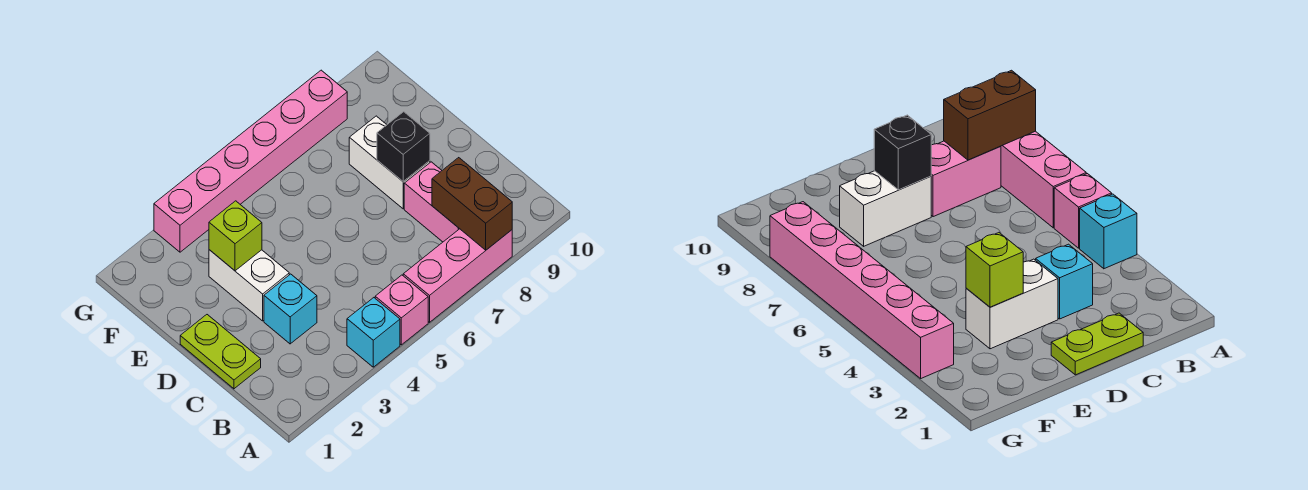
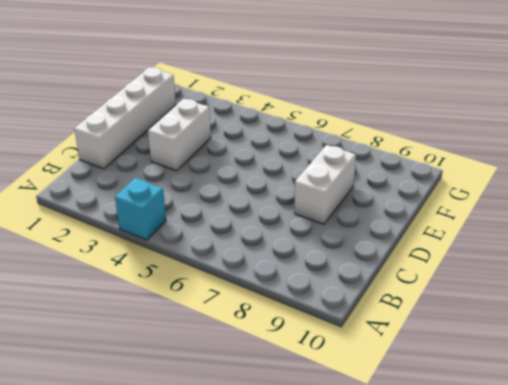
white brick C1:F1 level 1 -> lime plate C1:D1 level 1
none -> pink brick A5 level 1
none -> pink brick A6:A8 level 1
none -> pink brick B8:C8 level 1

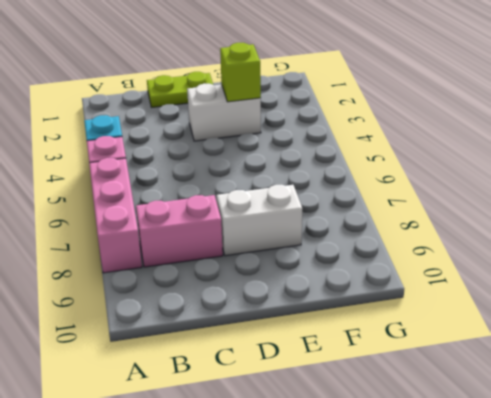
none -> cyan brick C3 level 1
none -> pink brick G3:G8 level 1
none -> brown brick A8:B8 level 2

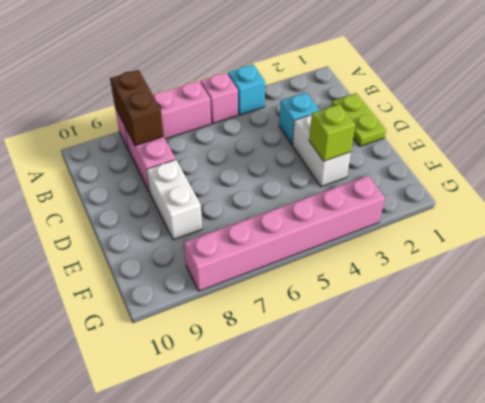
none -> black brick D8 level 2

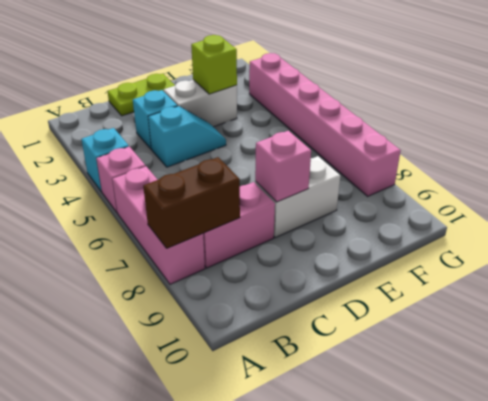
cyan slope C4:D4 level 1 top C -> none
pink brick D8 level 2 -> black brick D8 level 2

